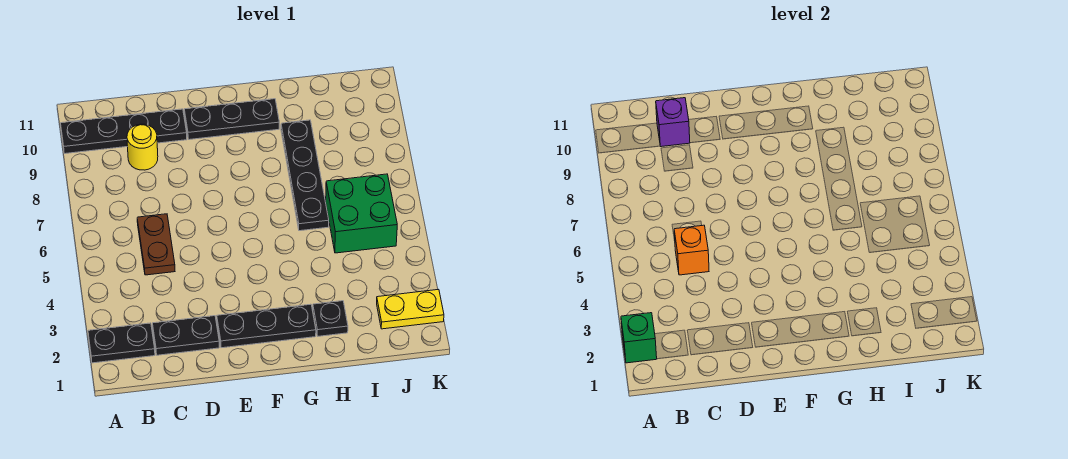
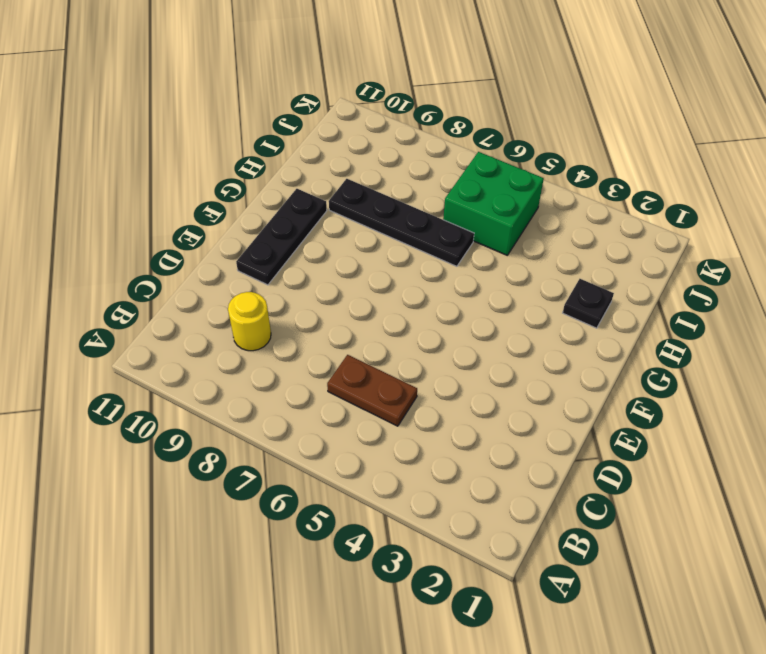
none -> black plate A2:B2 level 1
none -> black plate A10:D10 level 1
none -> black plate C2:D2 level 1

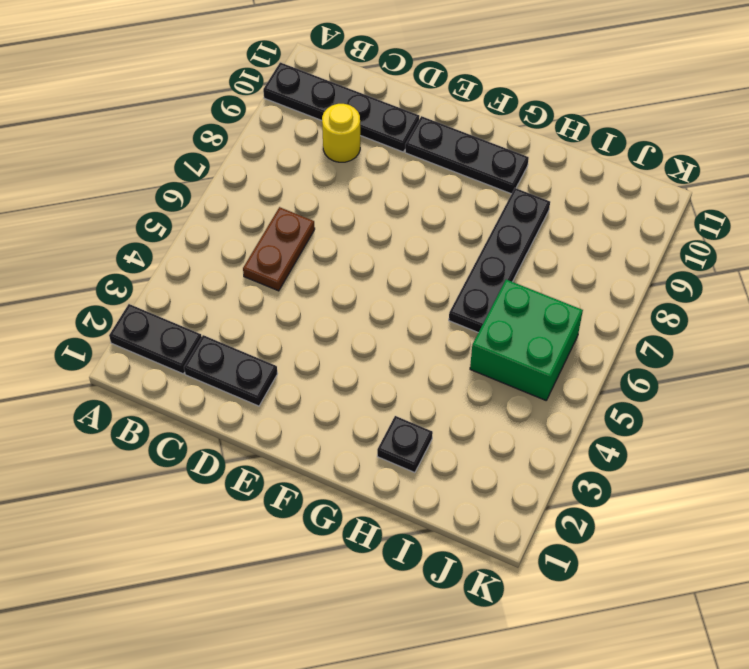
none -> black plate E2:G2 level 1
none -> yellow plate J2:K2 level 1
none -> green brick A2 level 2

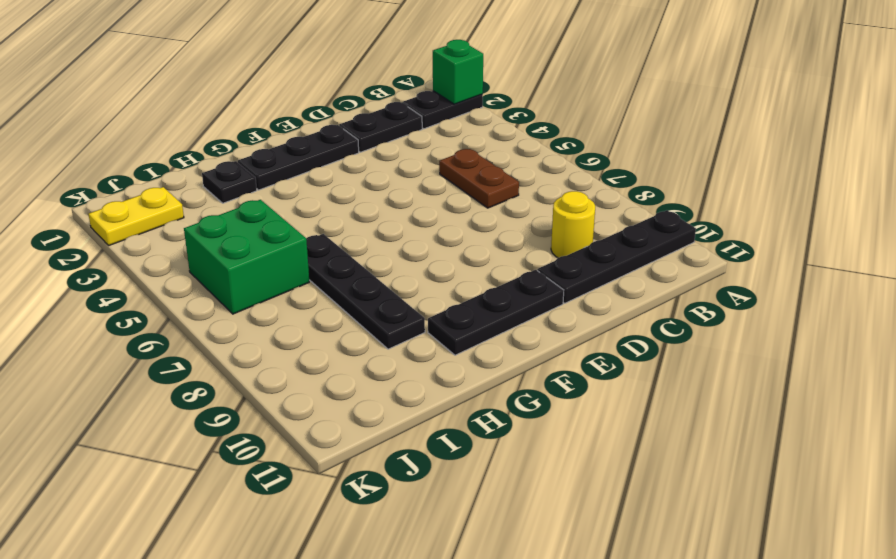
none -> orange brick C5 level 2
none -> purple brick C10 level 2

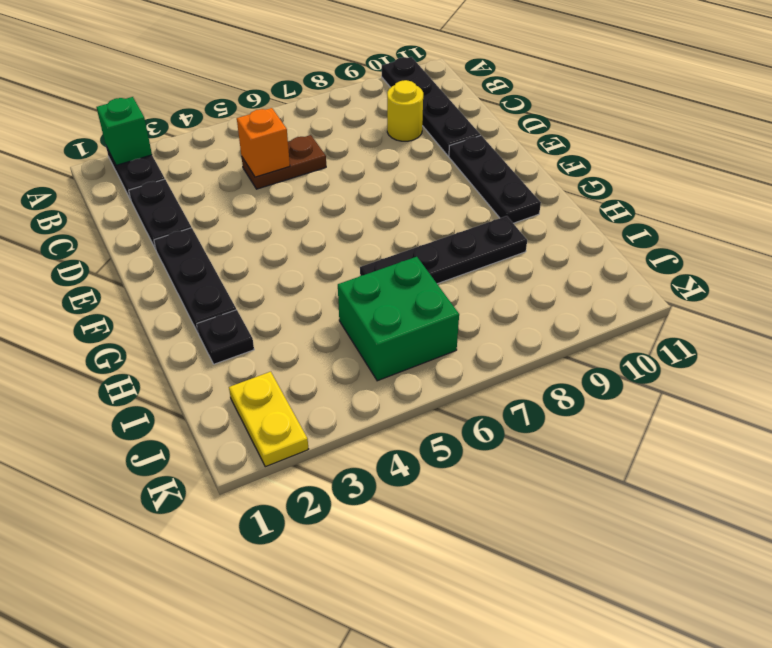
none -> purple brick C10 level 2

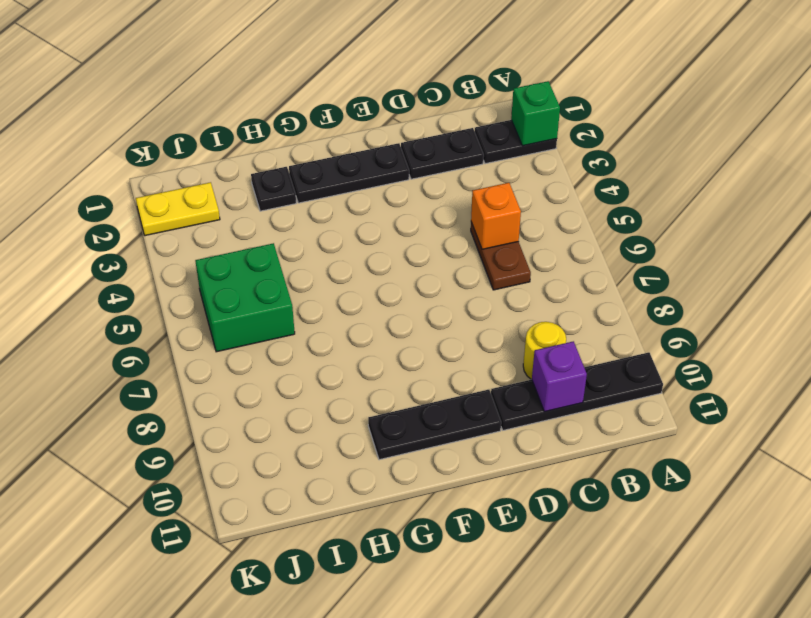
none -> black plate H6:H9 level 1

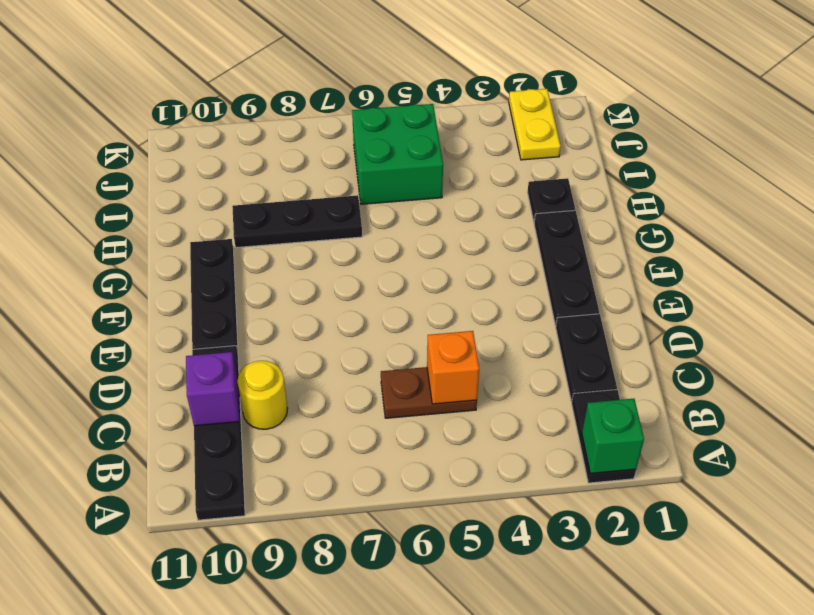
black plate H7:H9 level 1 -> black plate H6:H9 level 1

